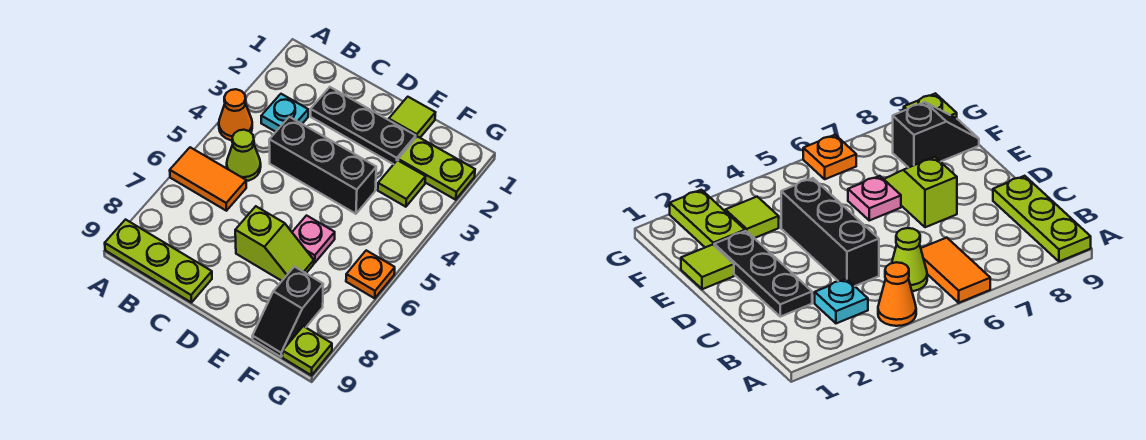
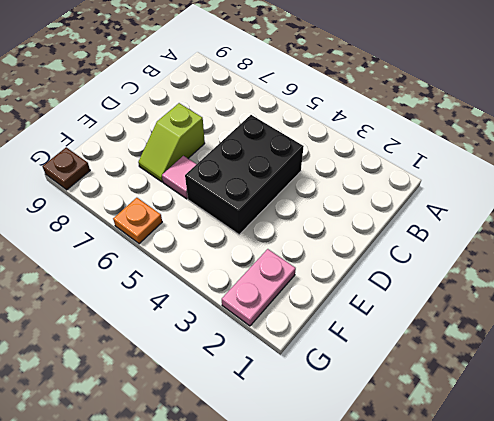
black brick C4:E5 level 1 -> black brick C4:E4 level 1
pink tile E6 level 1 -> pink plate E6 level 1
pink plate F2:G2 level 1 -> lime plate F2:G2 level 1
brown plate G9 level 1 -> lime plate G9 level 1
none -> orange cone A4 level 1
none -> orange tile A6:B6 level 1
none -> lime plate A9:C9 level 1

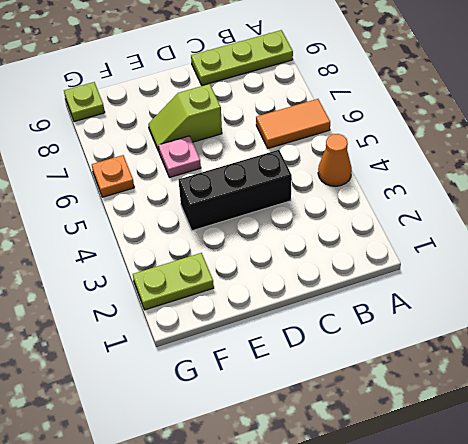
none -> cyan plate B3 level 1
none -> lime cone B5 level 1
none -> black plate C2:E2 level 1

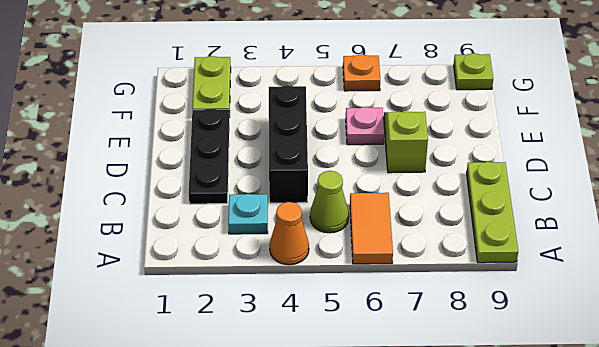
none -> lime tile E1 level 1
none -> lime tile F3 level 1
none -> black slope F8:F9 level 1 top 8

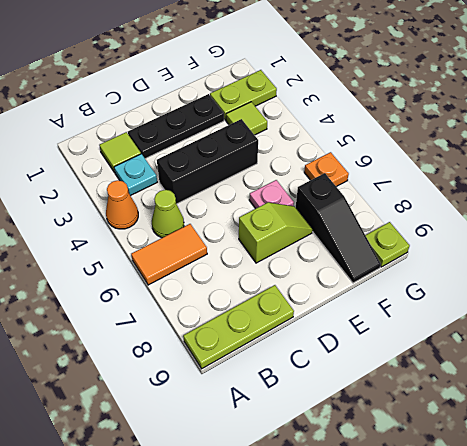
lime tile B2 level 1 -> lime tile E1 level 1
black slope F7:F9 level 1 top 7 -> black slope F8:F9 level 1 top 8

